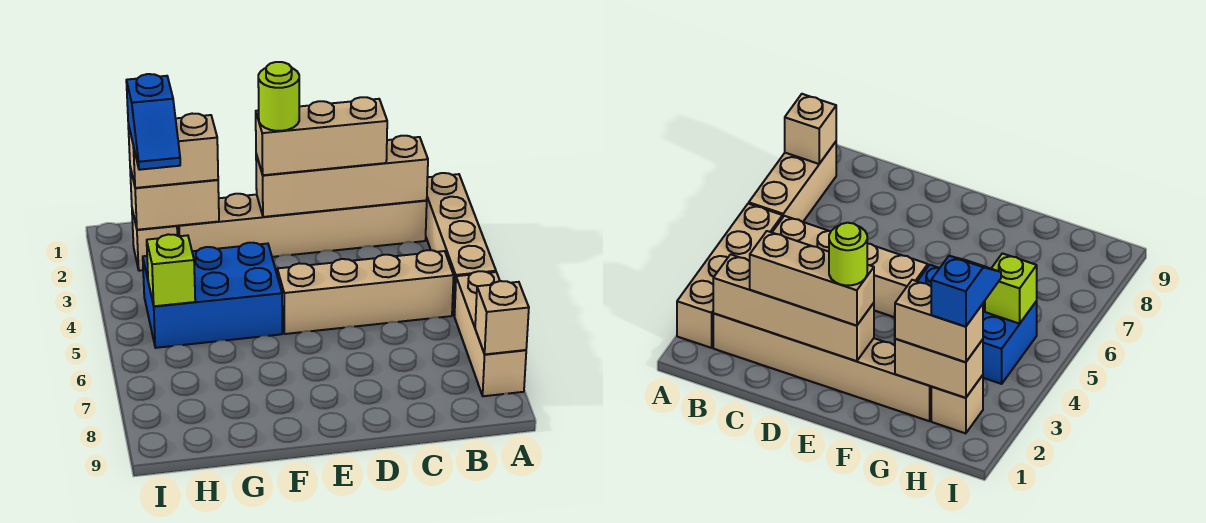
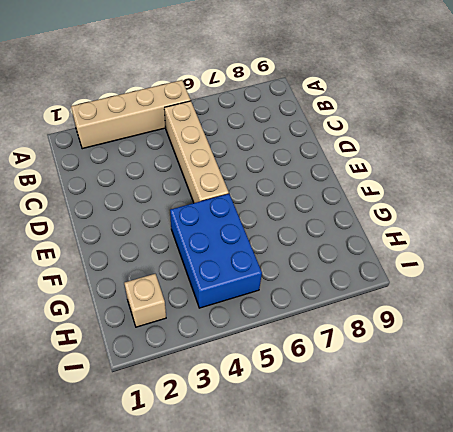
none -> tan brick A6:A8 level 1
none -> tan brick B2:G2 level 1
none -> tan brick A8 level 2

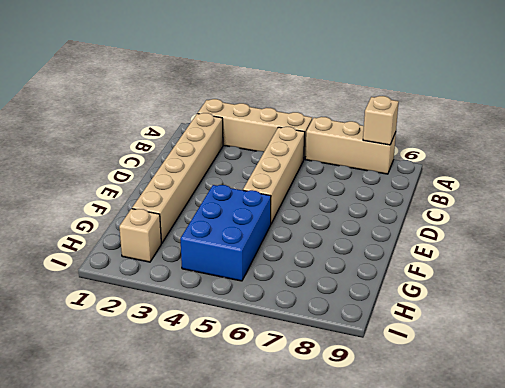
none -> tan brick B2:E2 level 2
none -> tan brick G2:H2 level 2
none -> lime brick H5 level 2

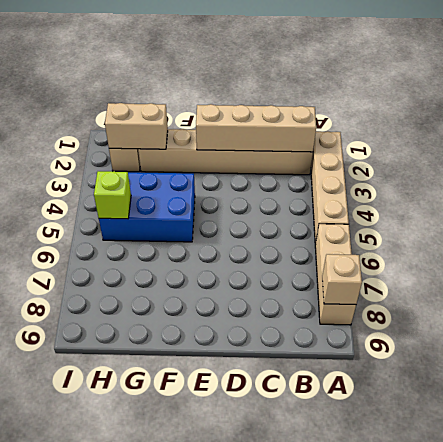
none -> tan brick B5:E5 level 1
none -> tan brick C2:E2 level 3
none -> tan brick G2:H2 level 3

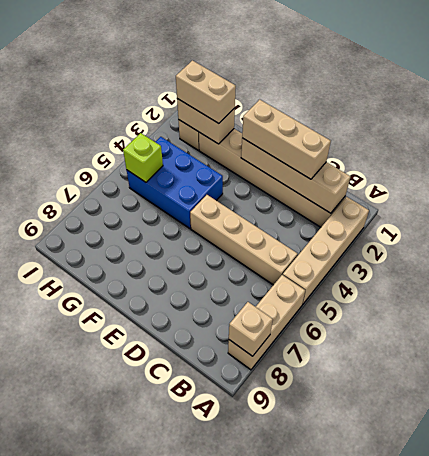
none -> lime round brick E2 level 4
none -> blue slope H2:H3 level 4 top 2

